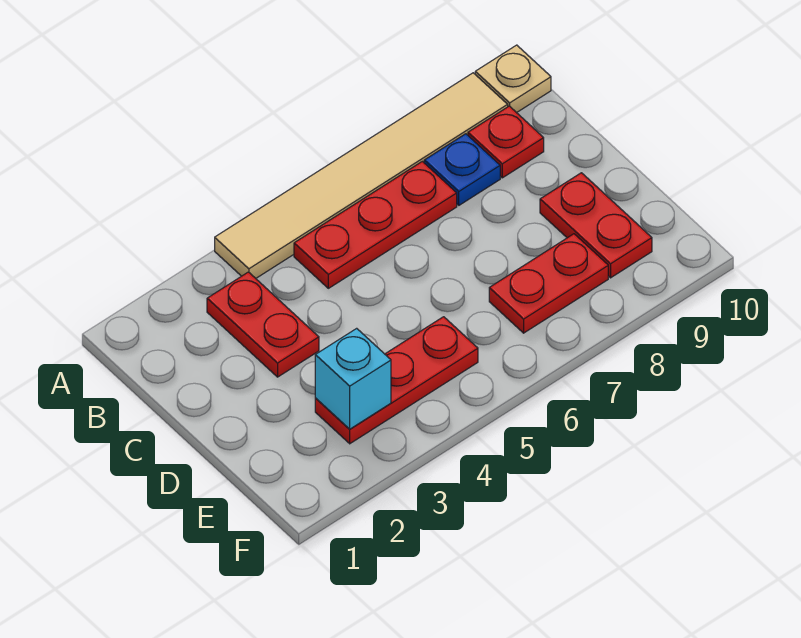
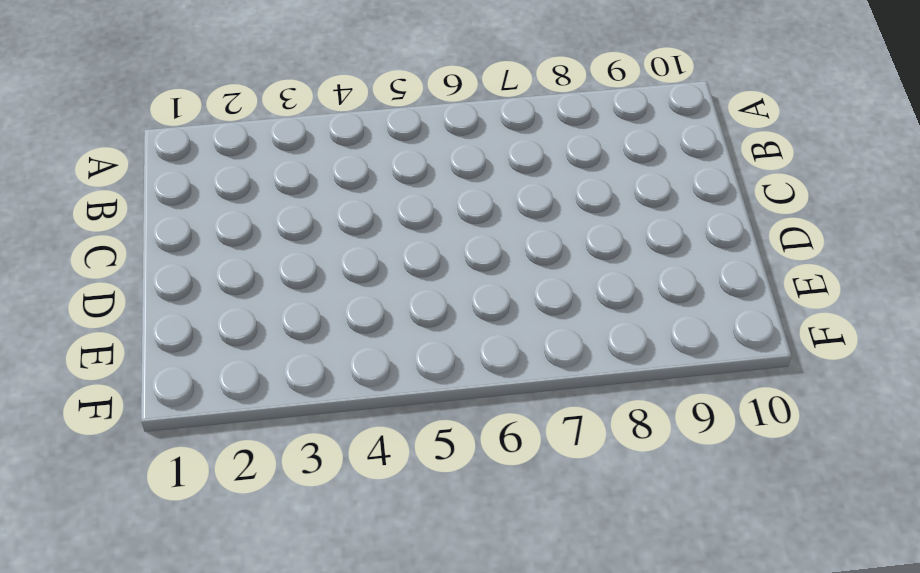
none -> tan tile A4:A9 level 1
none -> tan plate A10 level 1

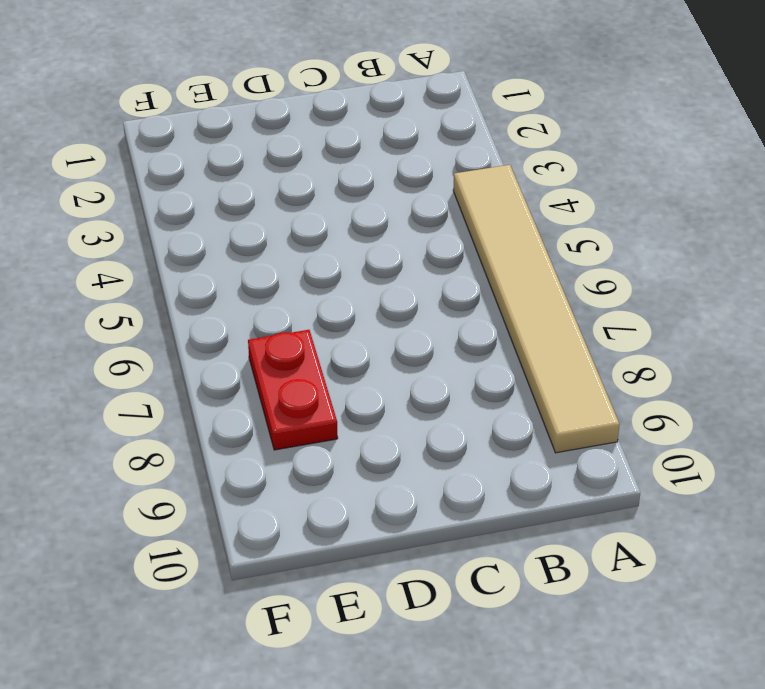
none -> tan plate A10 level 1
none -> red plate B3:C3 level 1

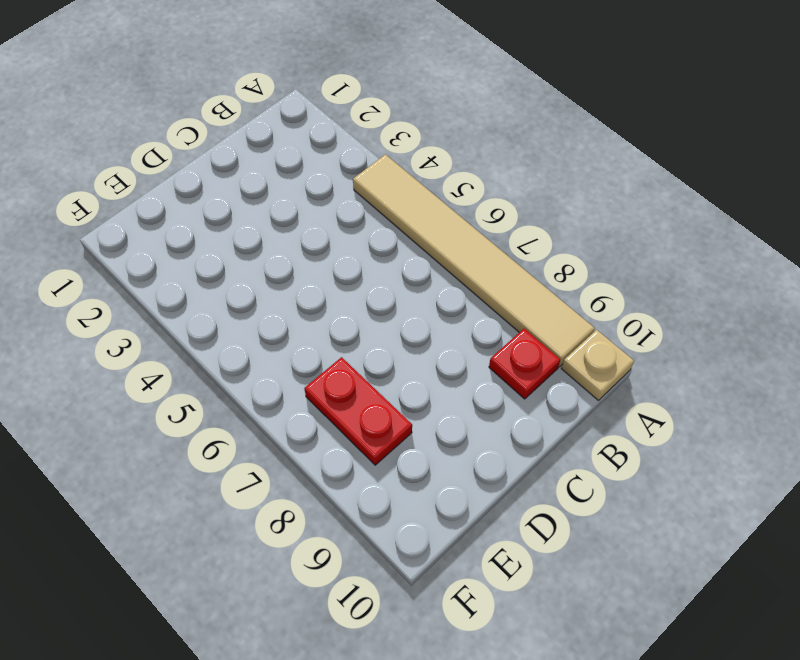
none -> red plate B3:C3 level 1
none -> red plate B5:B7 level 1

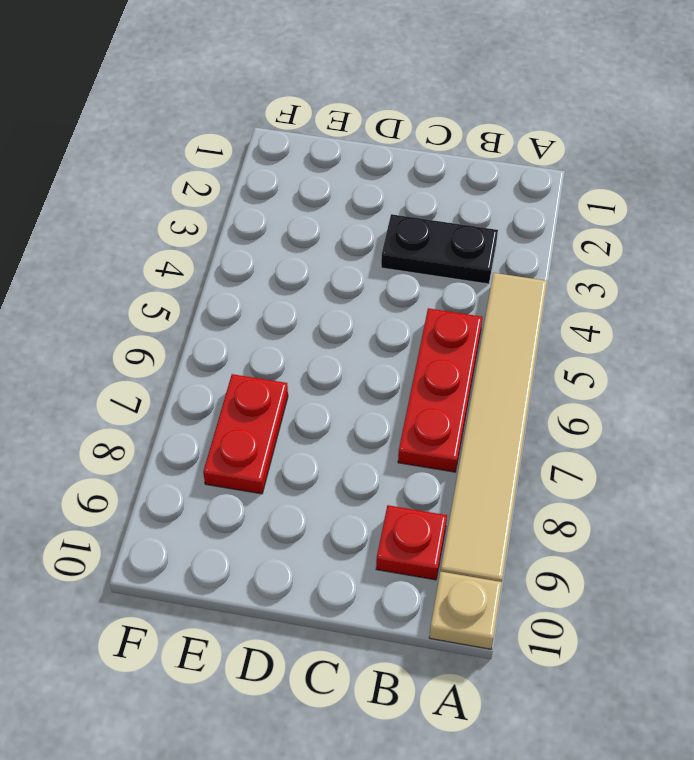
black plate B3:C3 level 1 -> red plate B3:C3 level 1
none -> blue plate B8 level 1
none -> red plate D9:E9 level 1

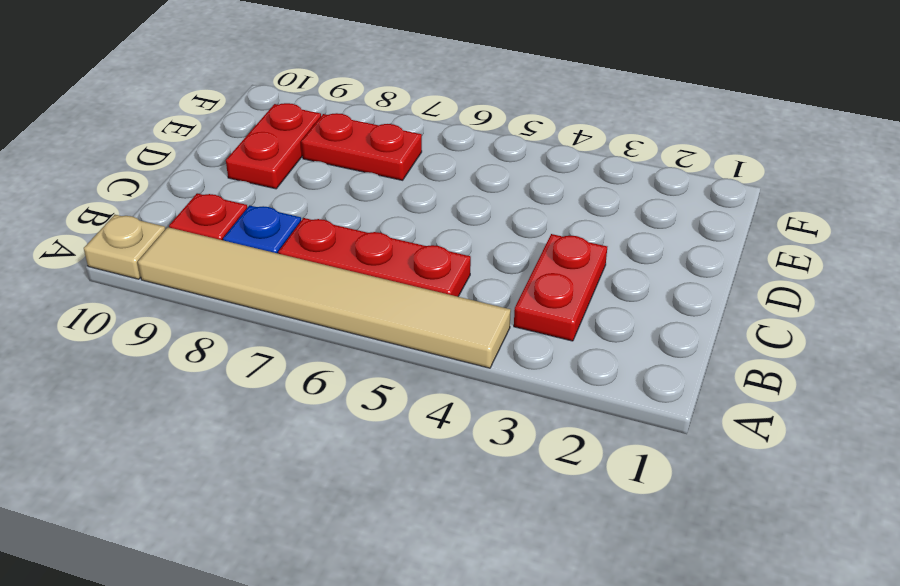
none -> red plate E3:E5 level 1
none -> cyan brick E3 level 2

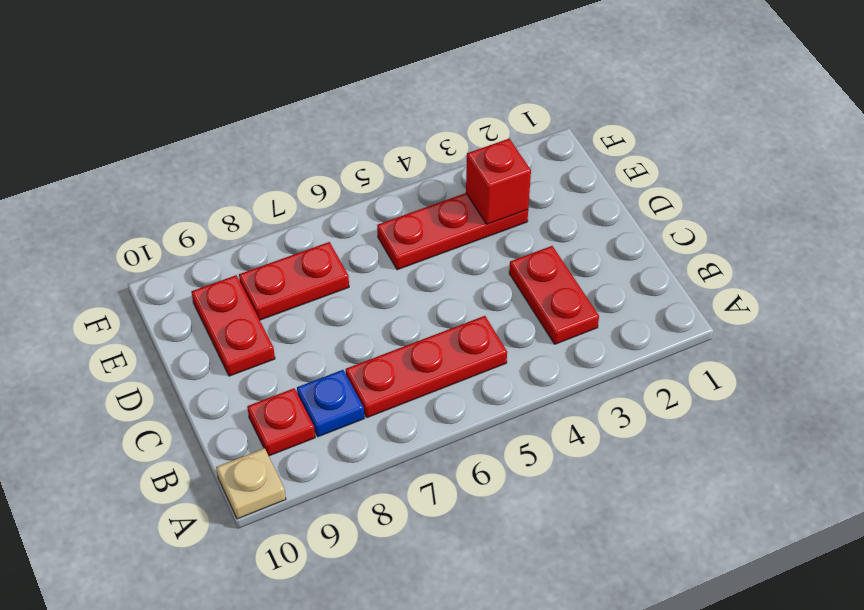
red brick E3 level 2 -> cyan brick E3 level 2
none -> tan tile A4:A9 level 1

